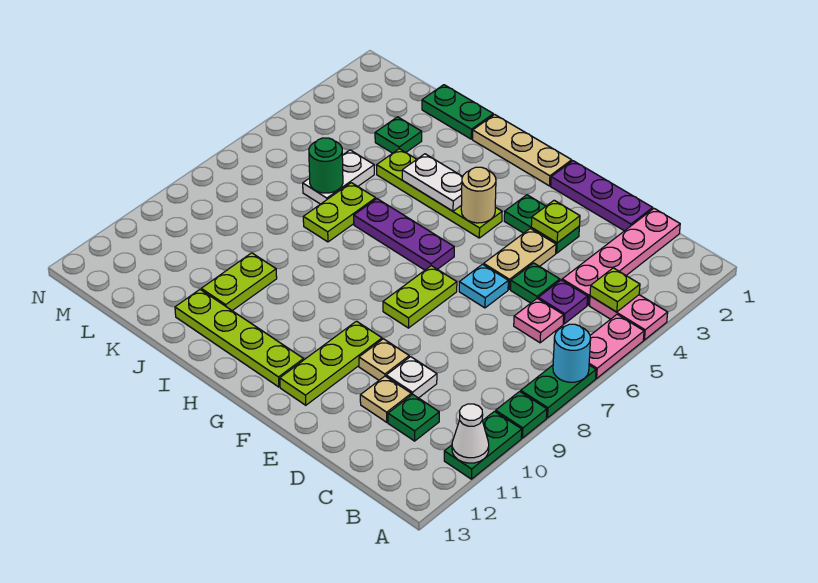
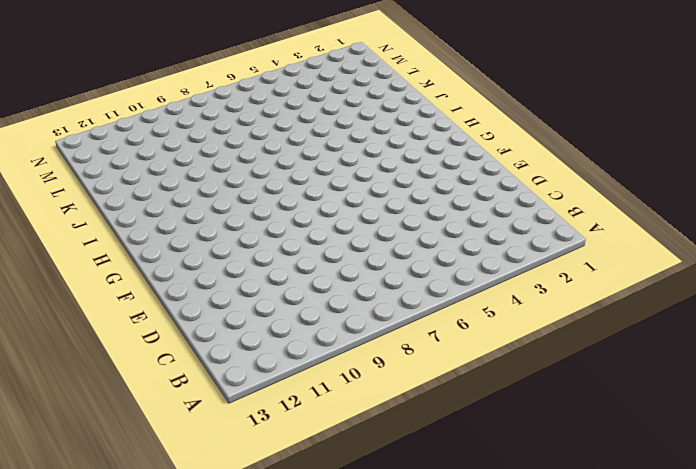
none -> pink plate A4:B4 level 1
none -> pink plate A5:A6 level 1
none -> green plate A7:A8 level 1
none -> green plate A9 level 1

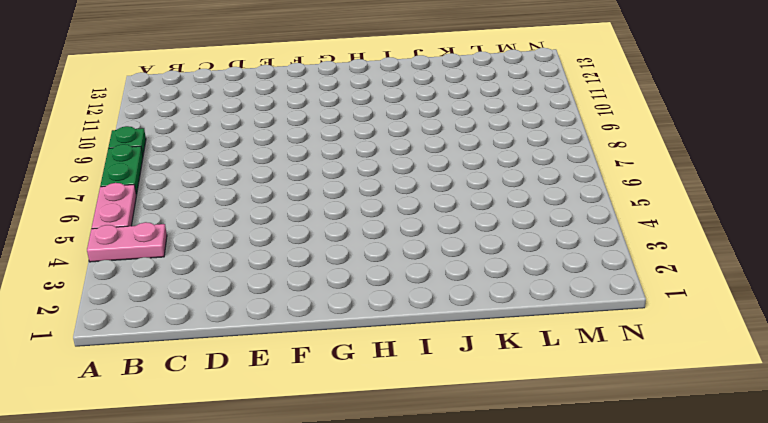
none -> green plate A10:A11 level 1
none -> pink plate C1:C4 level 1
none -> purple plate C5 level 1
none -> pink plate C6 level 1

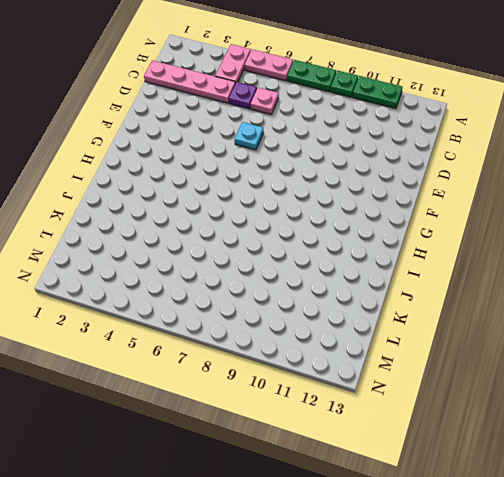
none -> green plate C11 level 1
none -> purple plate D1:F1 level 1
none -> green plate D5 level 1
none -> white plate D10 level 1

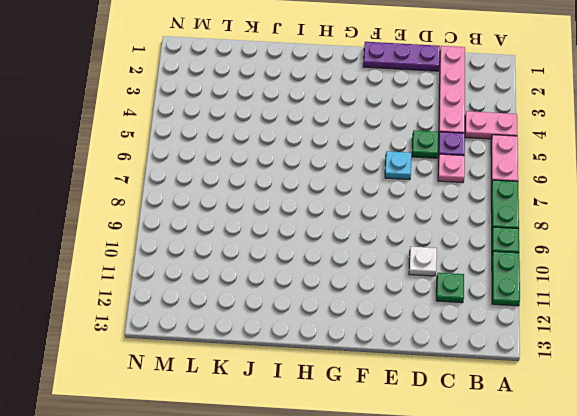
none -> tan plate D11 level 1
none -> green plate E3:F3 level 1
none -> tan plate E4:E5 level 1
none -> tan plate E10 level 1

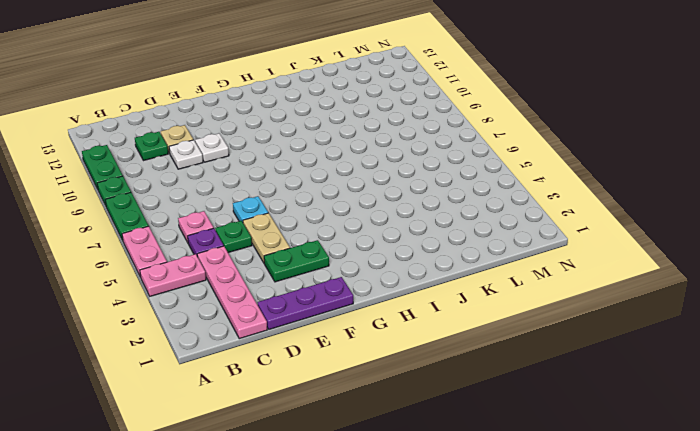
white plate E10 level 1 -> tan plate E10 level 1
none -> lime plate F7:F8 level 1
none -> lime plate F10:F12 level 1
none -> tan plate G1:I1 level 1
none -> lime plate G4:J4 level 1

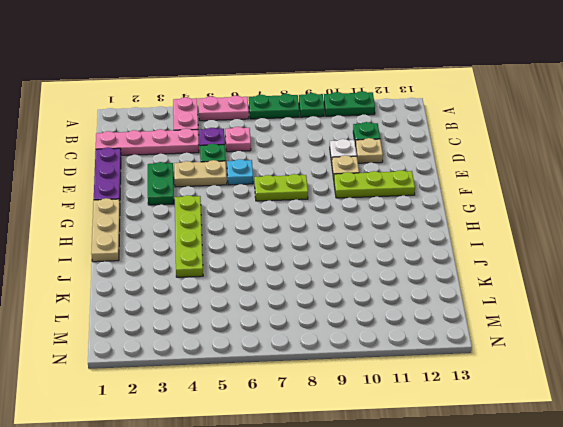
none -> purple plate G6:I6 level 1
none -> lime plate G12:J12 level 1
none -> green plate J1:K1 level 1
none -> lime plate J6:J7 level 1

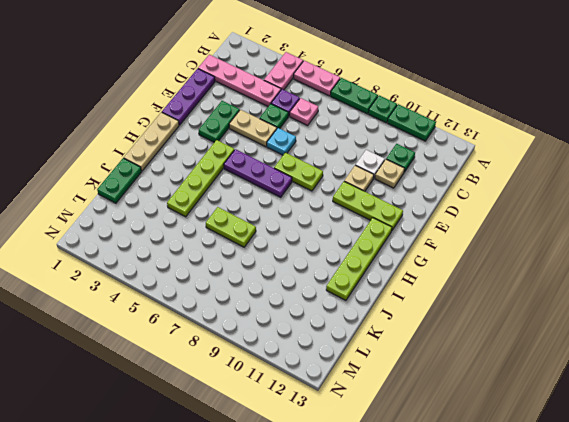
purple plate G5:G7 level 1 -> purple plate G6:I6 level 1
none -> lime plate J10:J11 level 1
none -> green plate K3 level 1
none -> white plate K5:K6 level 1
none -> cyan round brick A7 level 2

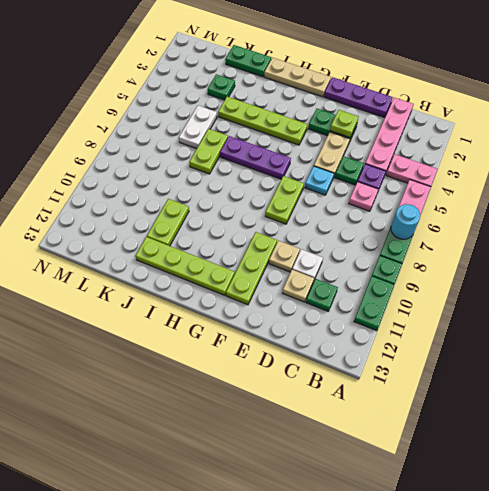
none -> white cone A11 level 2
none -> lime plate B4 level 2
none -> tan round brick G4 level 2
none -> white plate H4:I4 level 2

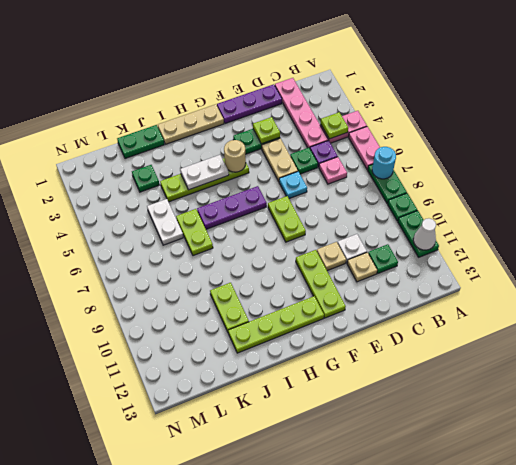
none -> green round brick K6 level 2

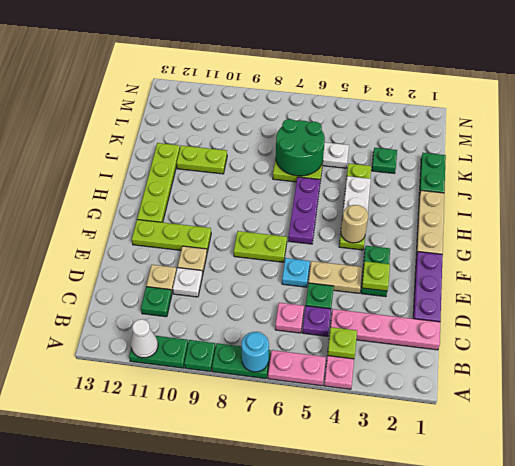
green round brick J6:K7 level 2 -> green round brick K6 level 2

